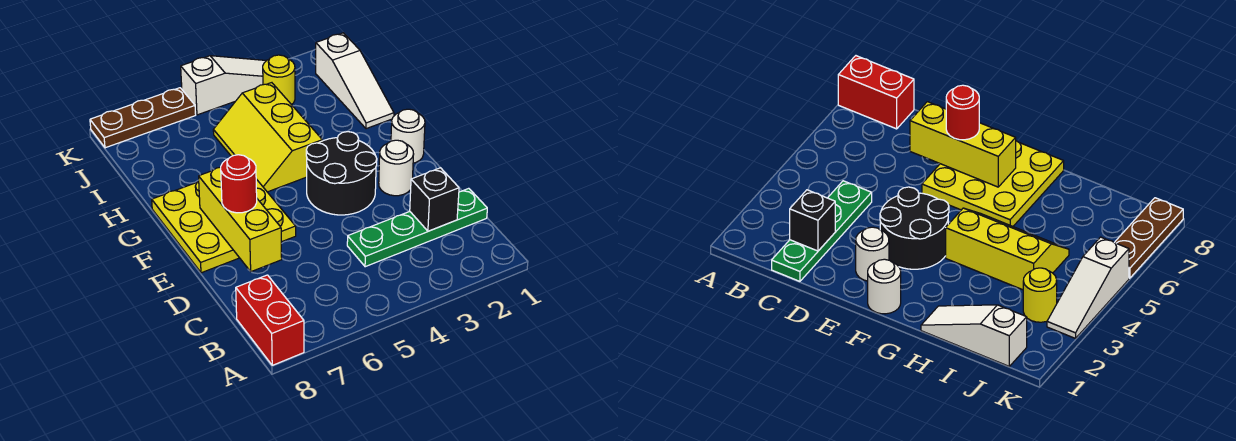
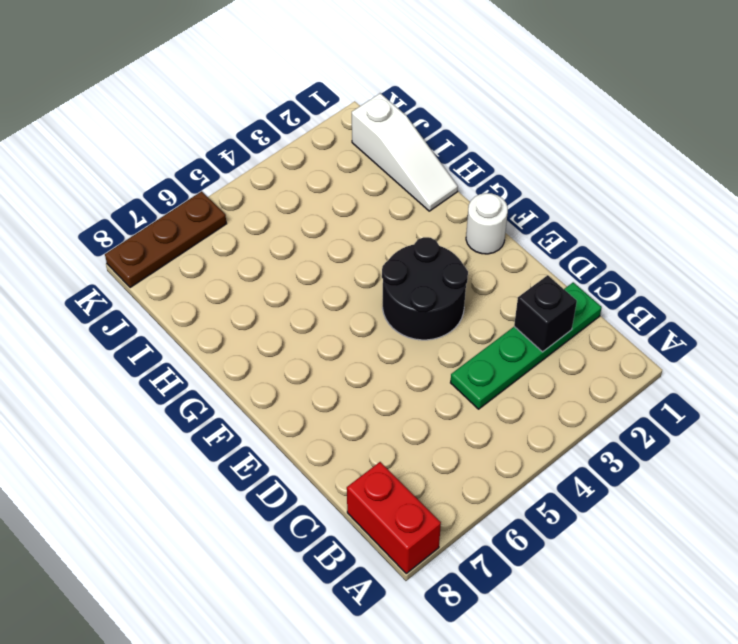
none -> white round brick E2 level 1
none -> yellow plate E6:G8 level 1
none -> yellow slope G4:I5 level 1 top 4

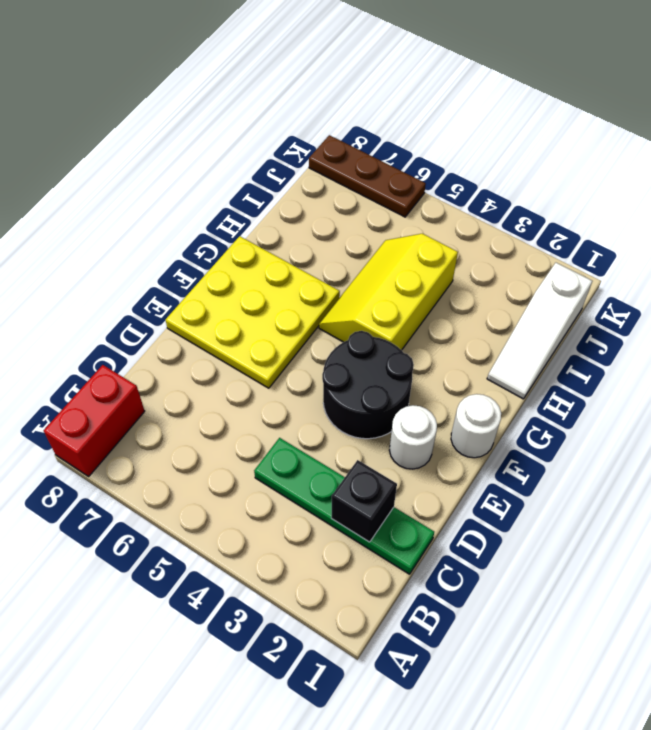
none -> yellow round brick J3 level 1
none -> white slope K3:K5 level 1 top 5
none -> yellow brick D7:F7 level 2

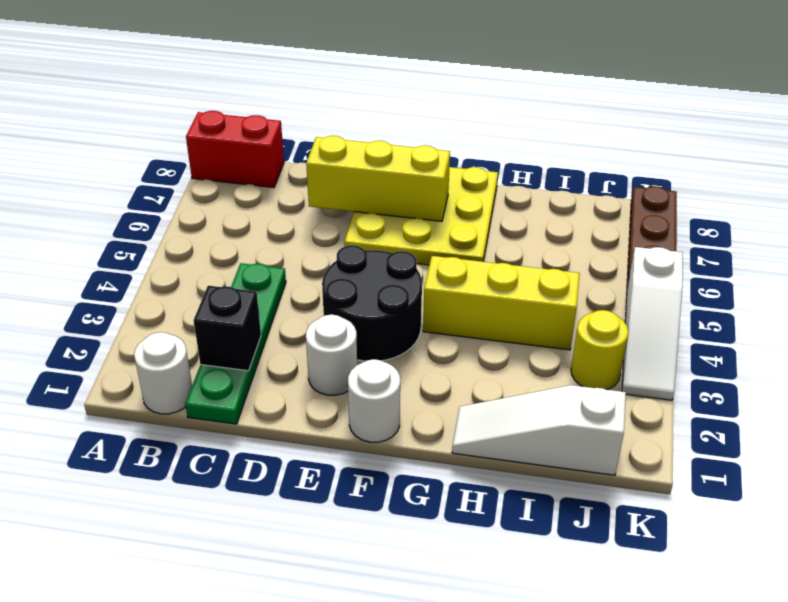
white round brick B1 level 1 -> none
none -> red round brick E7 level 3

